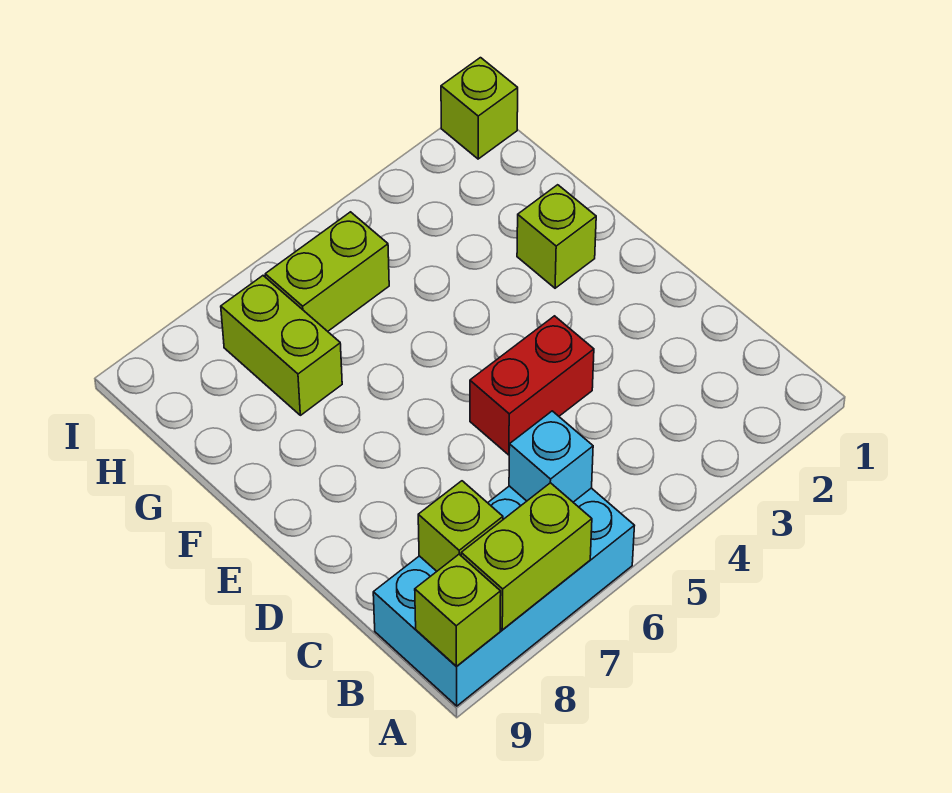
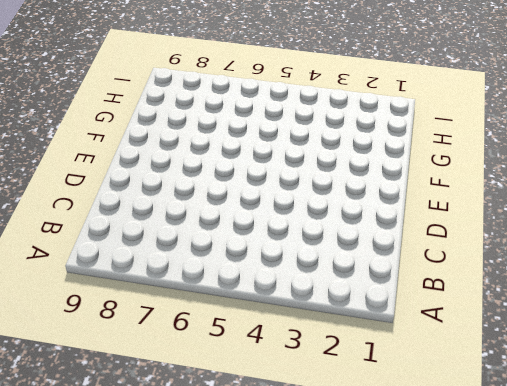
none -> cyan brick A6:B9 level 1
none -> red brick D4:D5 level 1

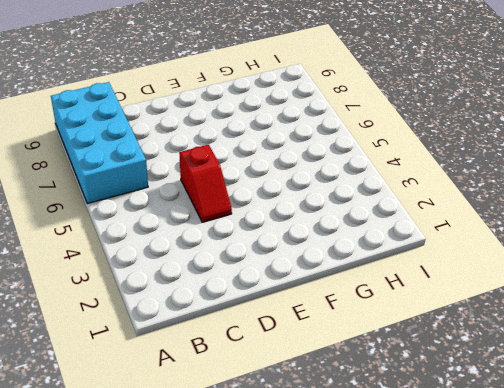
red slope D4:D5 level 1 top 5 -> red brick D4:D5 level 1
none -> lime brick F2 level 1
none -> lime brick G7:H7 level 1

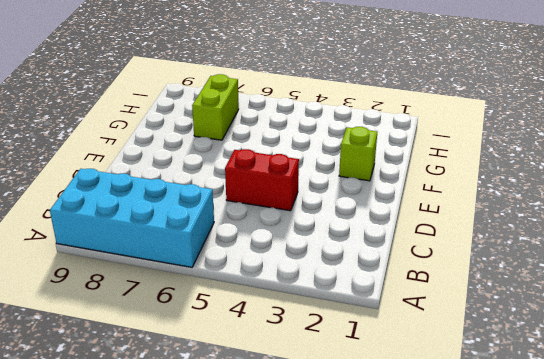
none -> lime brick H5:H6 level 1
none -> lime brick I1 level 1

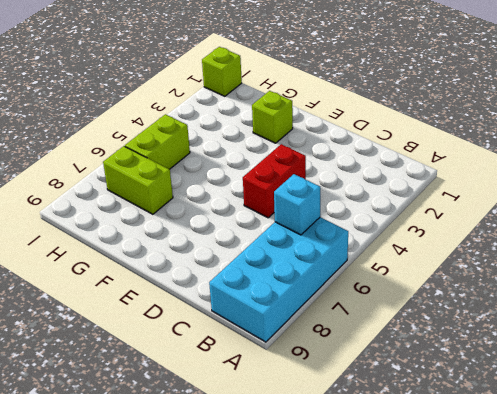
none -> lime brick A7:A8 level 2
none -> lime brick A9 level 2

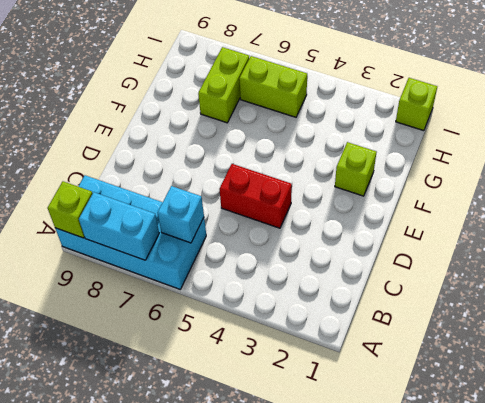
cyan brick A7:A8 level 2 -> lime brick A7:A8 level 2
none -> lime brick B8 level 2

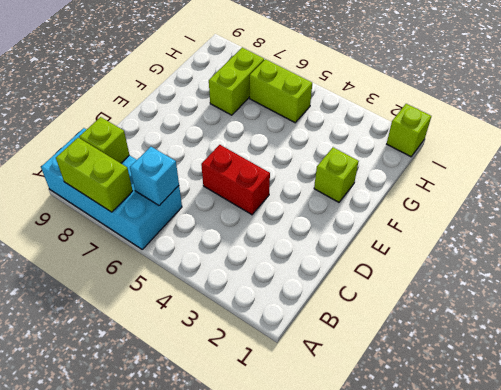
none -> lime brick A9 level 2

